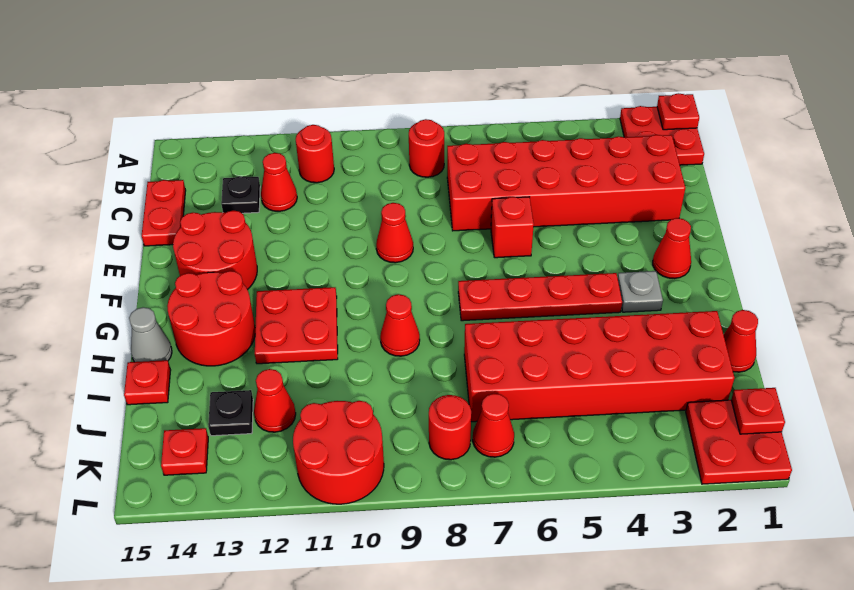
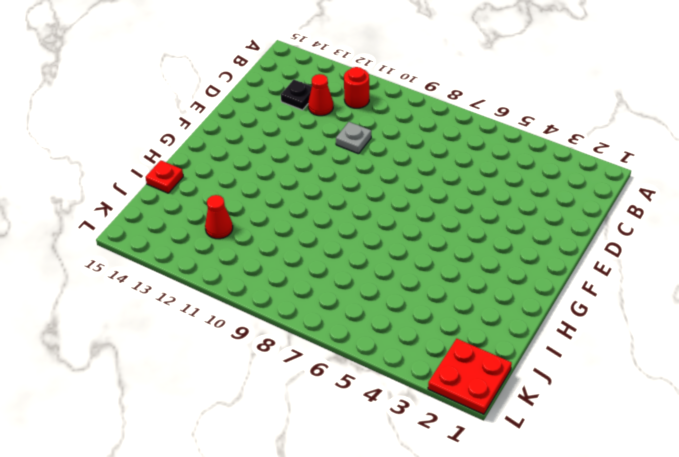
grey plate D10 level 1 -> grey plate G3 level 1
none -> red plate A1:B2 level 1
none -> red round brick B8 level 1
none -> red brick C2:D7 level 1

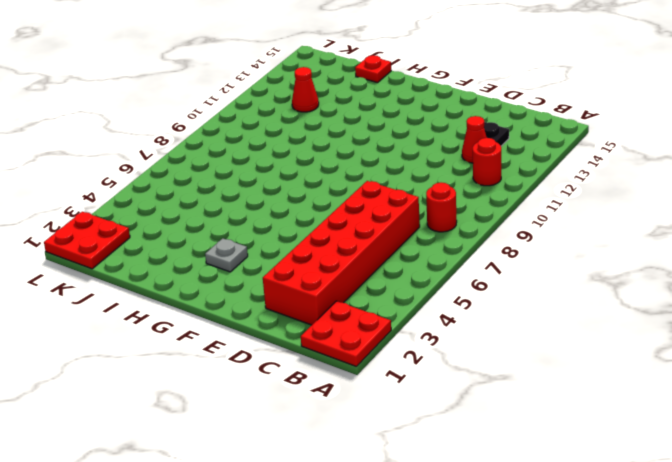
none -> red plate C15:D15 level 1
none -> red brick E6 level 1
none -> red cone E9 level 1

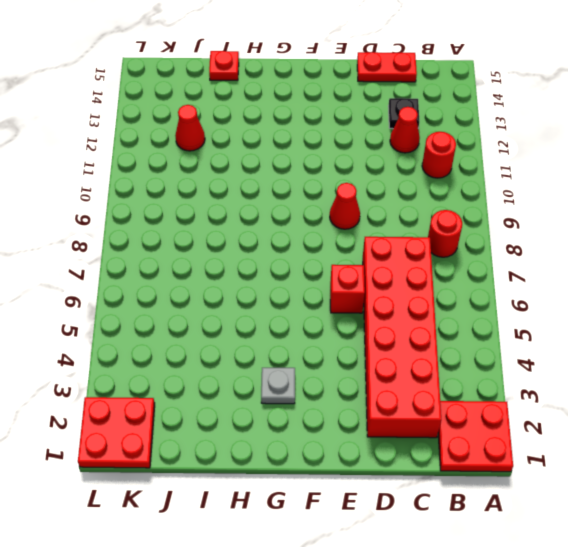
none -> red round brick E13:F14 level 1
none -> red cone F2 level 1
none -> red plate G4:G7 level 1

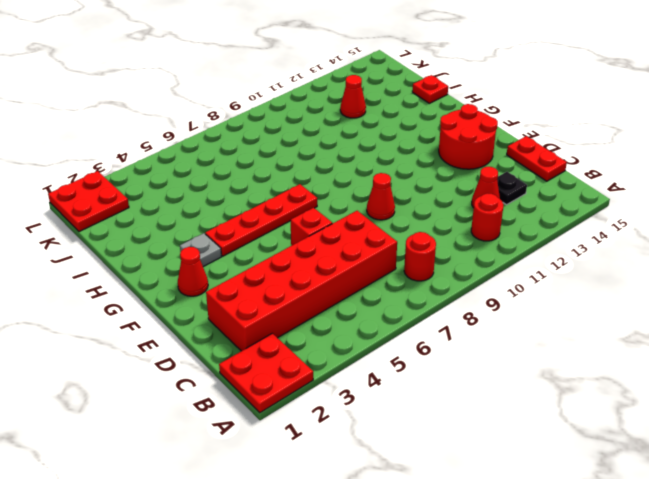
none -> red plate G11:H12 level 1
none -> red round brick G13:H14 level 1
none -> red cone H9 level 1

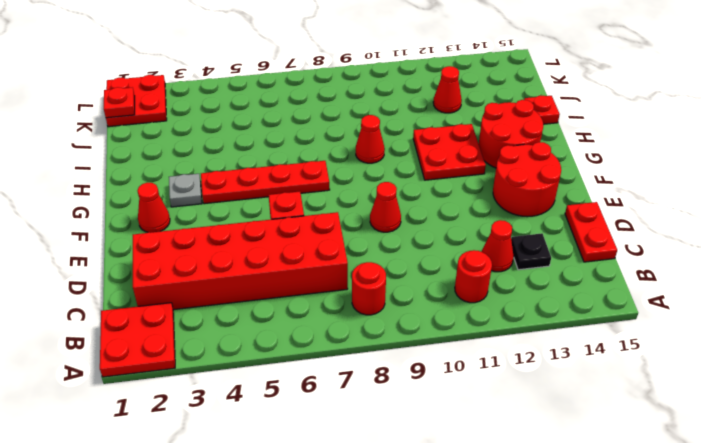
none -> grey cone H15 level 1
none -> red cone I1 level 1
none -> red brick I2:J7 level 1

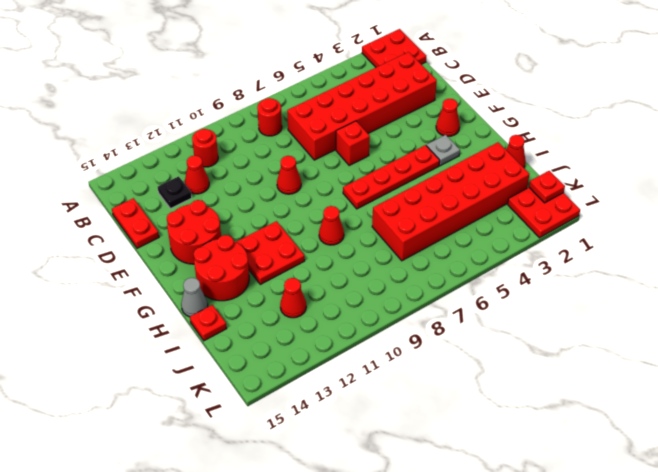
none -> black plate J13 level 1
none -> red cone K7 level 1
none -> red round brick K8 level 1

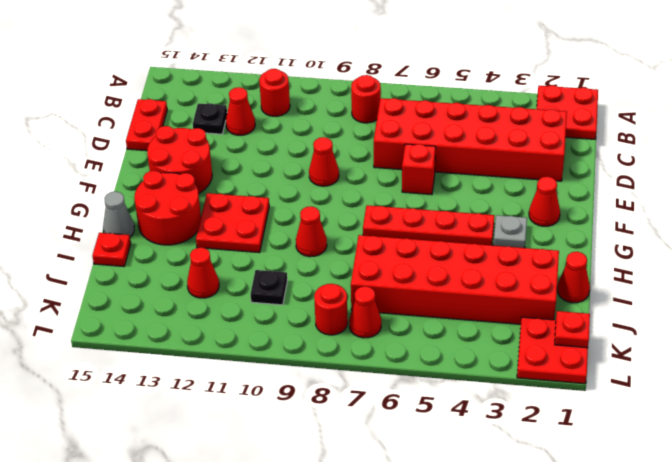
black plate J10 level 1 -> black plate J13 level 1
none -> red round brick K10:L11 level 1
none -> red plate K14 level 1
none -> red plate A1 level 2

